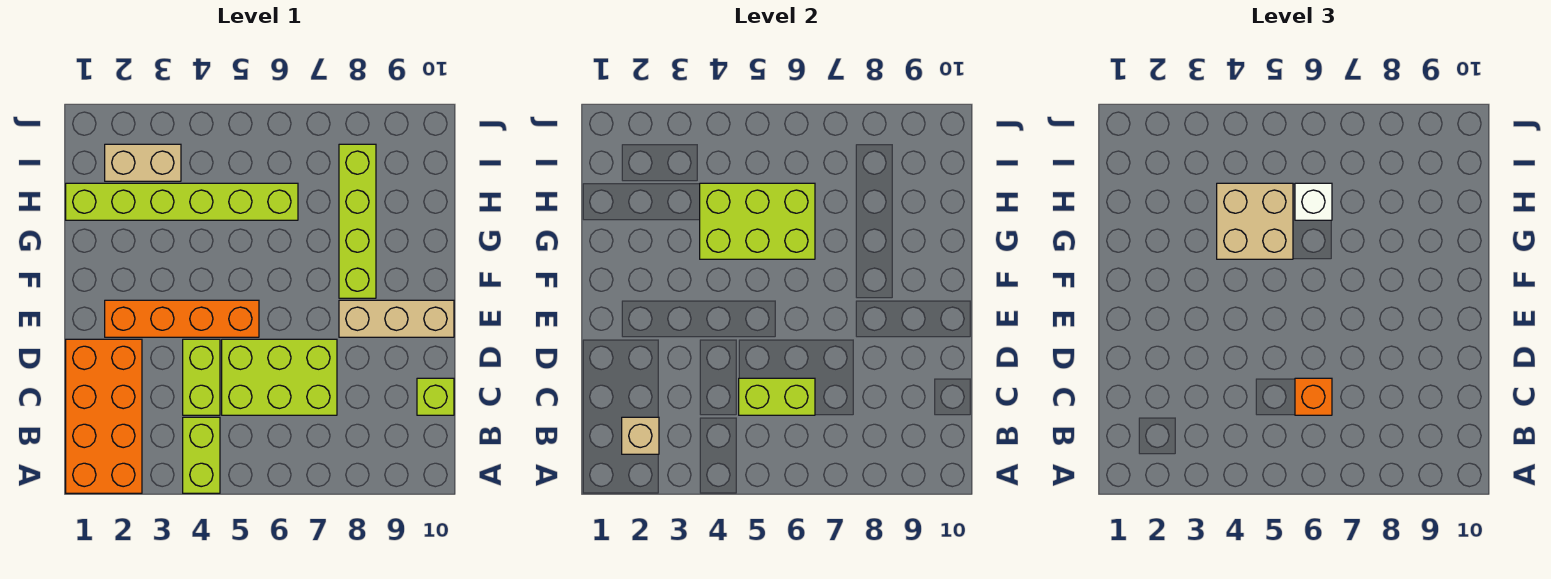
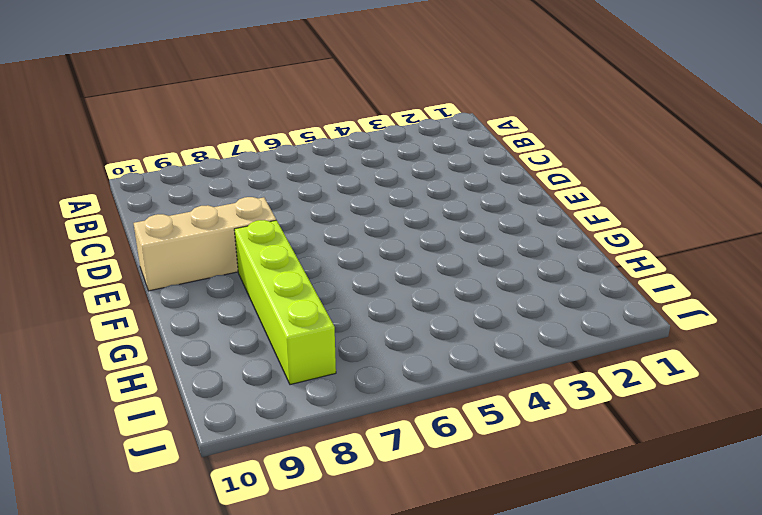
none -> orange brick A1:D2 level 1
none -> lime brick A4:B4 level 1
none -> lime brick C4:D4 level 1

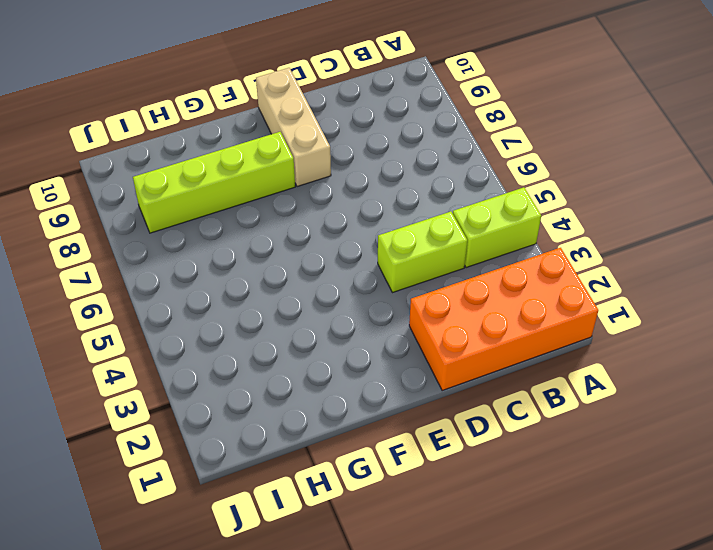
none -> lime brick C5:D7 level 1
none -> lime brick C10 level 1
none -> orange brick E2:E5 level 1

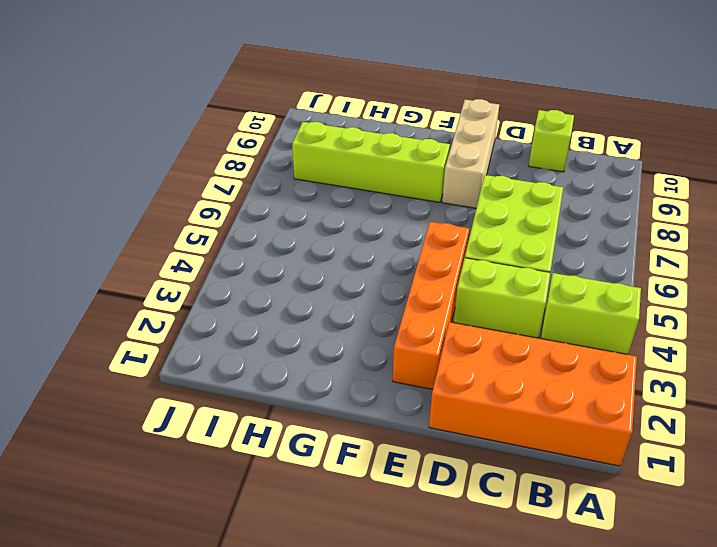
none -> lime brick H1:H6 level 1
none -> tan brick I2:I3 level 1
none -> tan brick B2 level 2

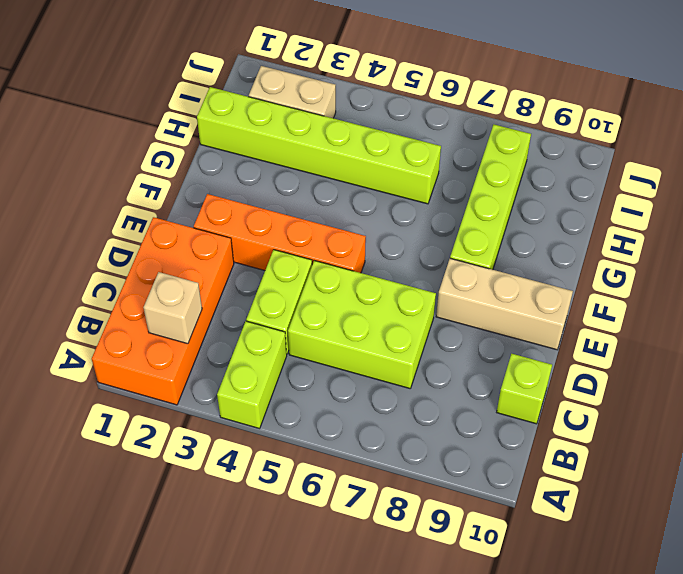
none -> lime brick C5:C6 level 2
none -> lime brick G4:H6 level 2
none -> orange brick C6 level 3

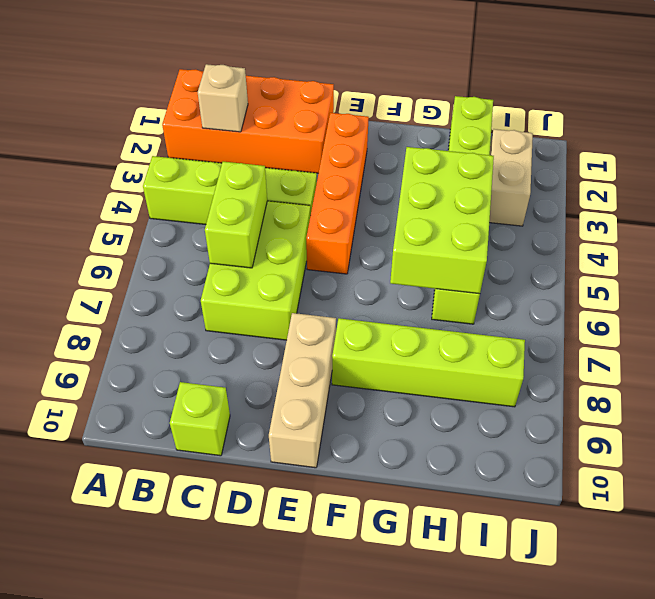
none -> orange brick C6 level 3
none -> tan brick G4:H5 level 3
none -> white brick H6 level 3

